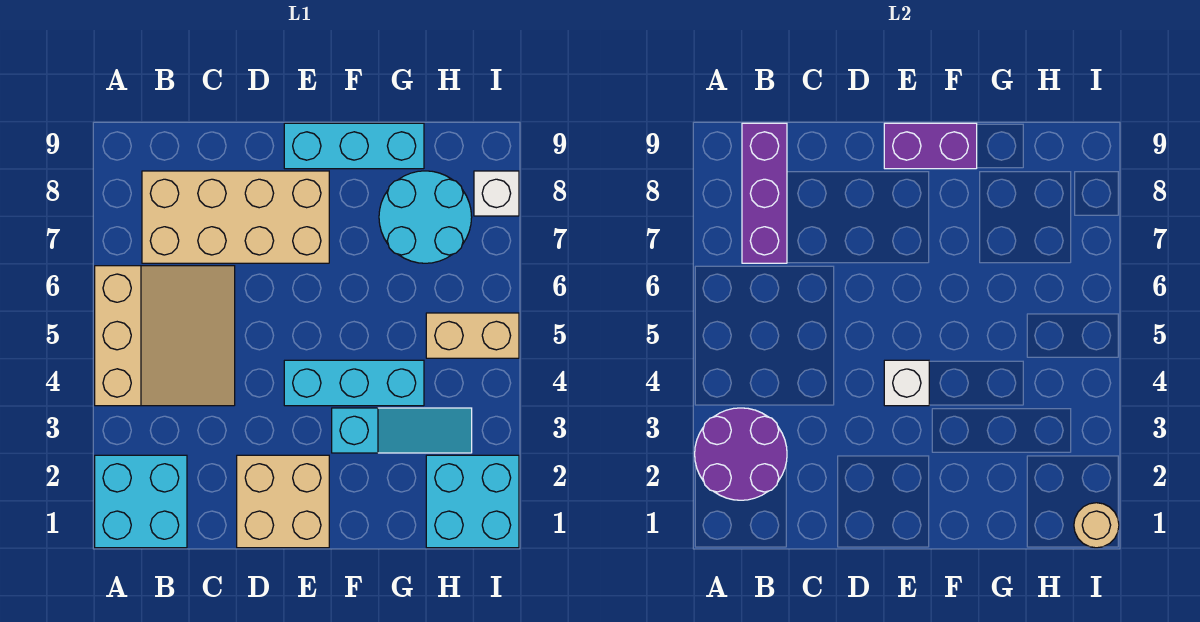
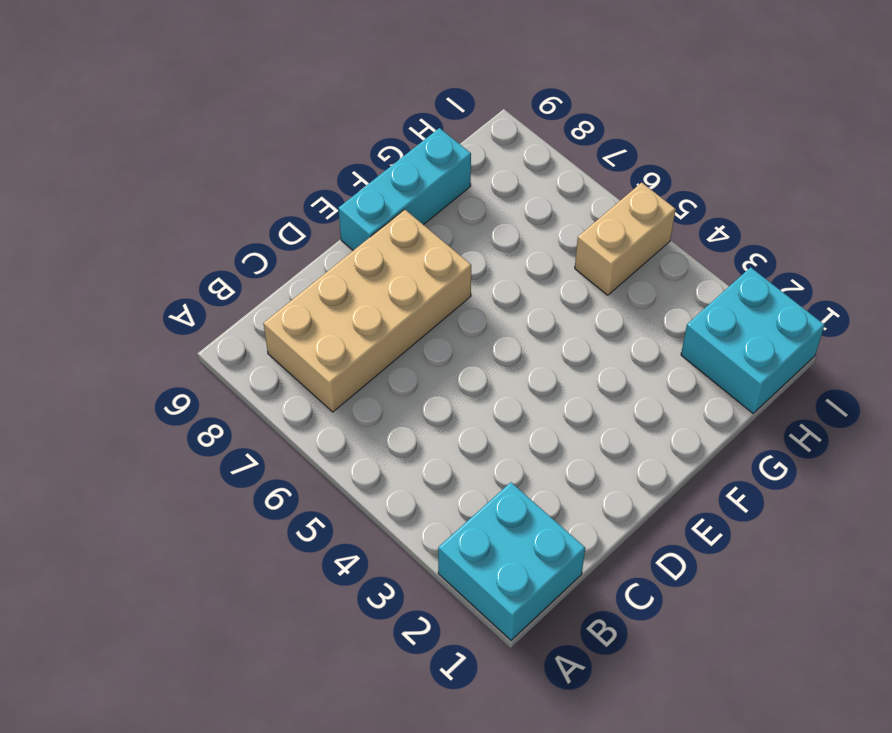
none -> tan slope A4:C6 level 1 top A
none -> tan brick D1:E2 level 1
none -> cyan brick E4:G4 level 1

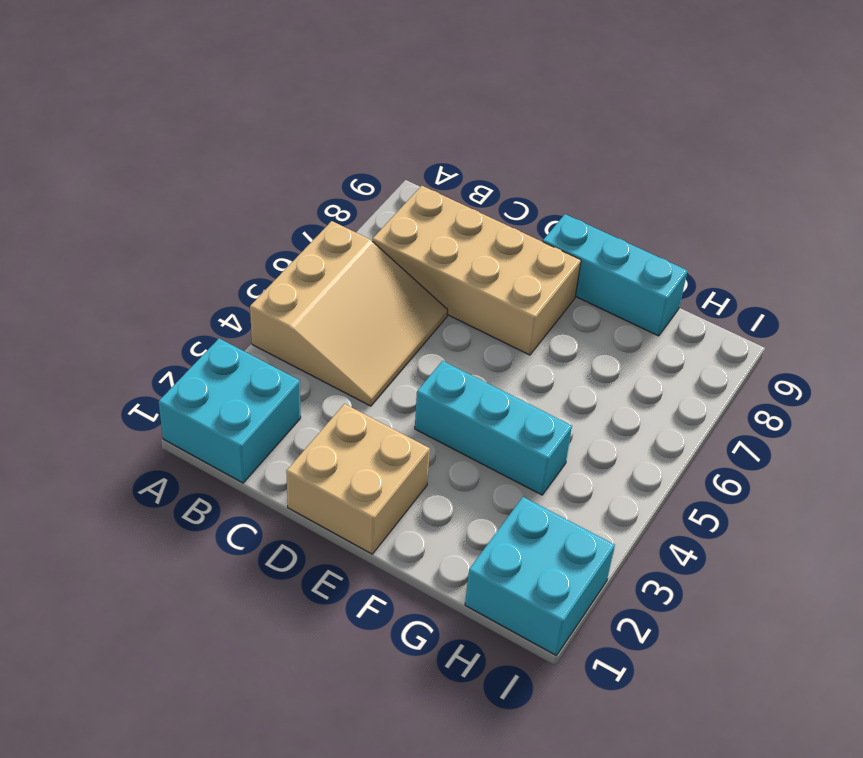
none -> cyan slope F3:H3 level 1 top F
none -> cyan round brick G7:H8 level 1
none -> tan brick H5:I5 level 1

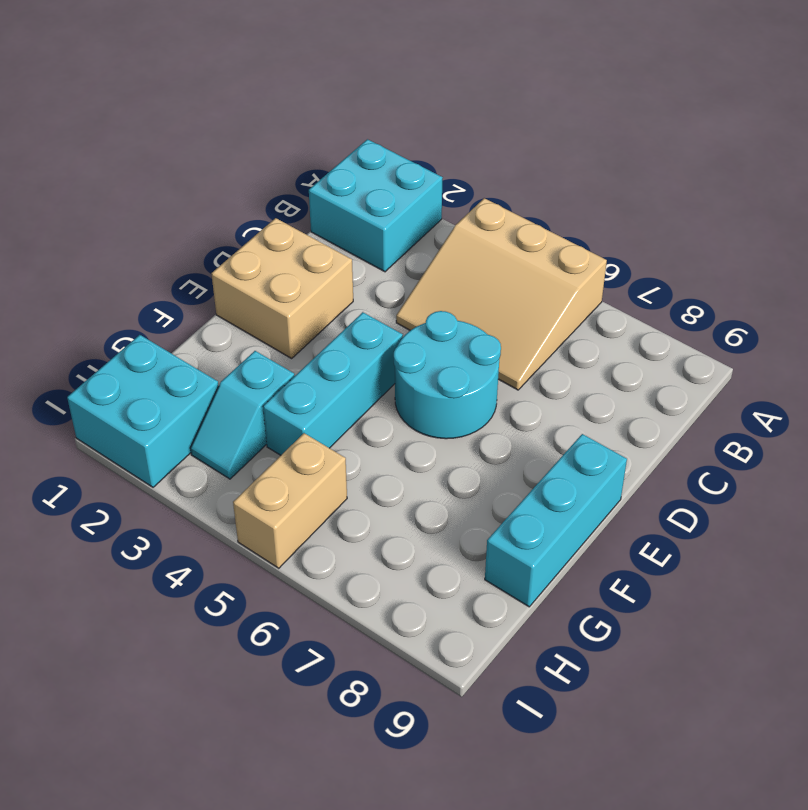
cyan round brick D5:E6 level 1 -> cyan round brick G7:H8 level 1
cyan slope G3:H3 level 1 top G -> cyan slope F3:H3 level 1 top F
none -> tan brick B7:E8 level 1
none -> white brick I8 level 1
none -> purple round brick A2:B3 level 2

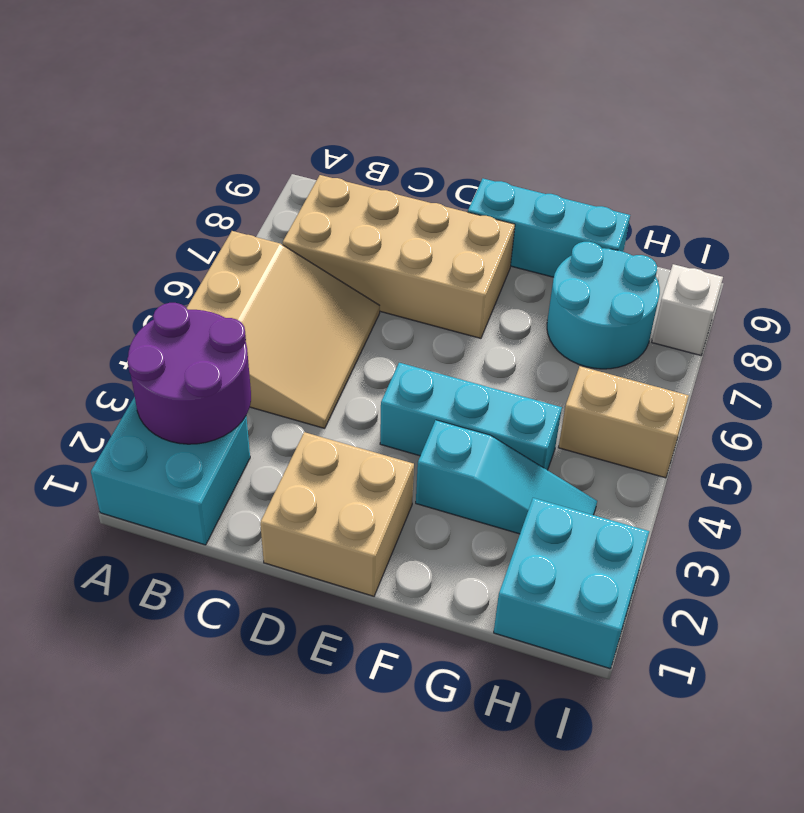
none -> purple brick B7:B9 level 2
none -> white brick E4 level 2
none -> purple brick E9:F9 level 2

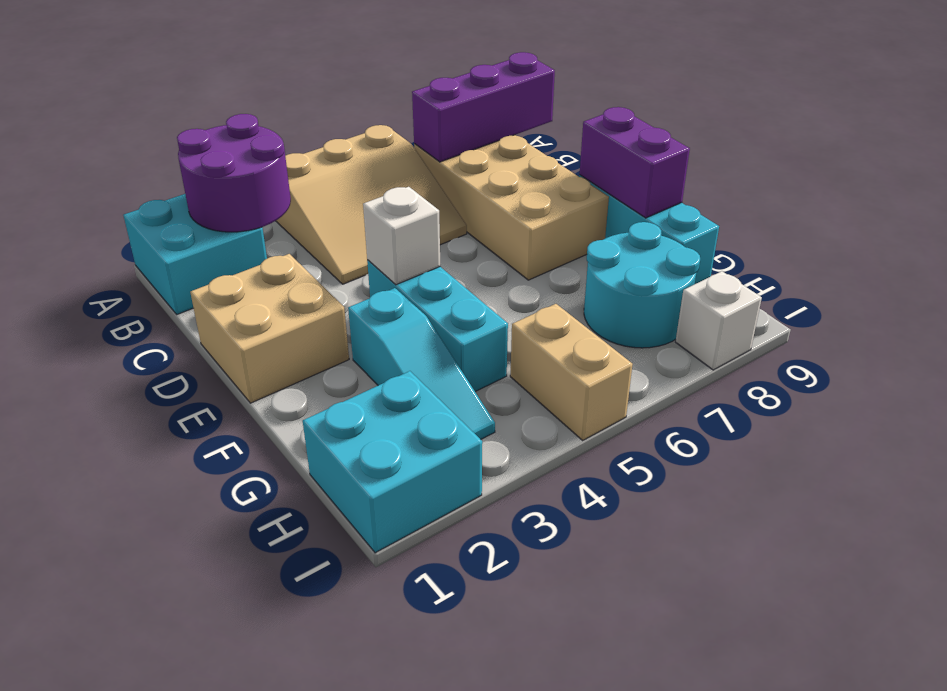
none -> tan round brick I1 level 2

